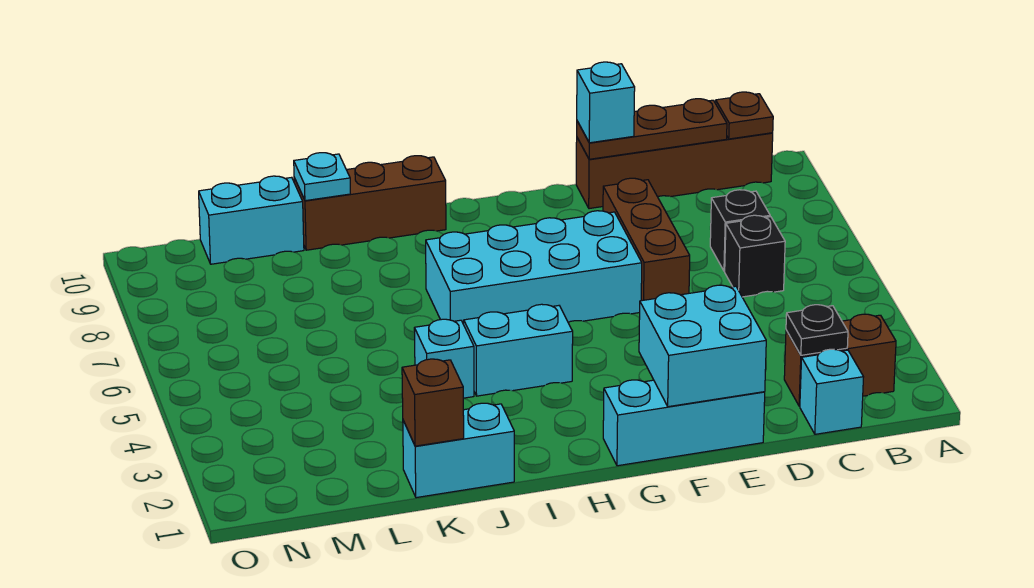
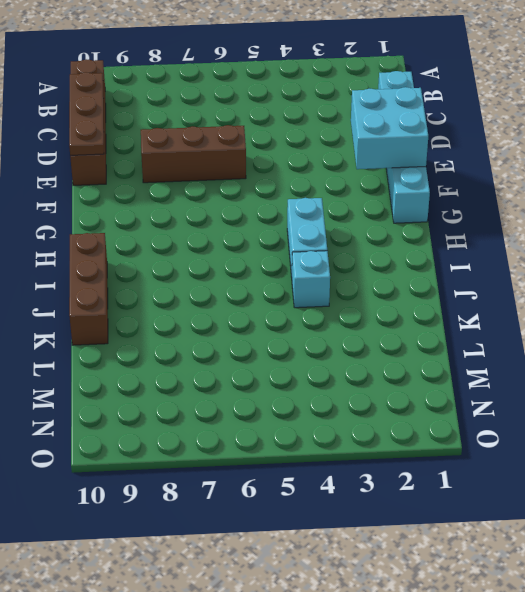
none -> brown brick B2:C2 level 1
none -> black brick C6 level 1
none -> black brick C7 level 1

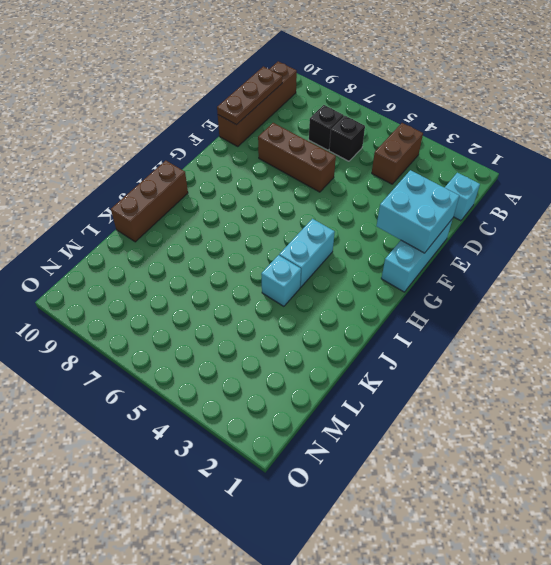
brown brick B4:C4 level 1 -> brown brick B2:C2 level 1
none -> cyan brick F6:I7 level 1
none -> cyan brick J1:K1 level 1
none -> cyan brick L10:M10 level 1

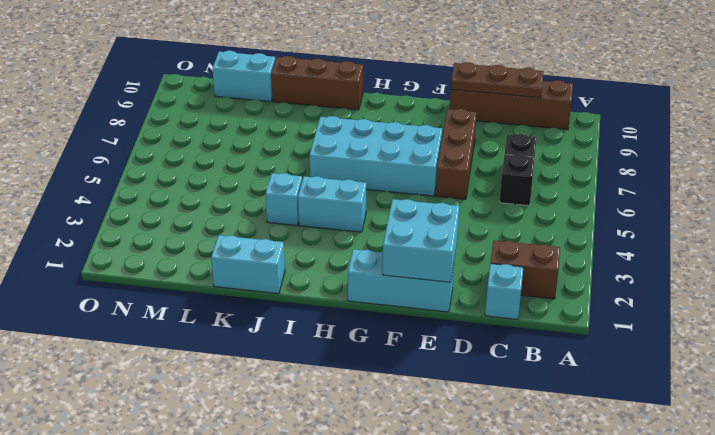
none -> brown plate B10 level 2
none -> black plate C2 level 2
none -> brown brick K1 level 2

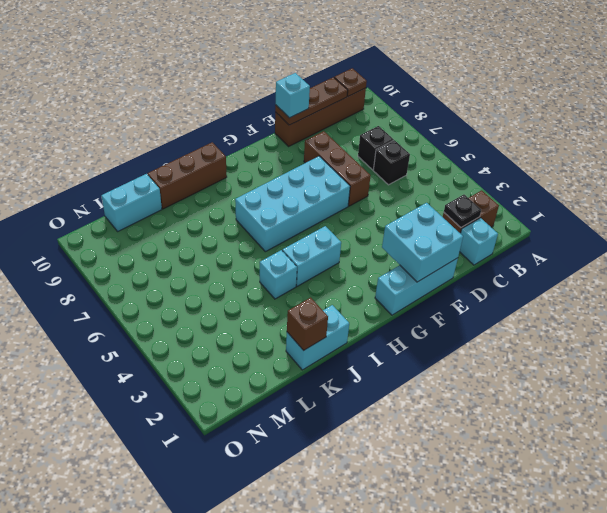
none -> cyan plate K10 level 2

